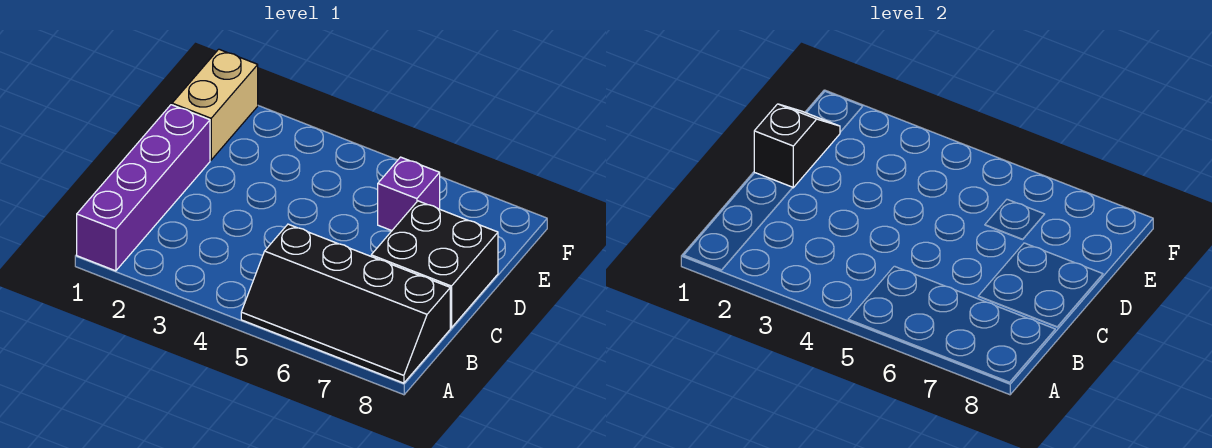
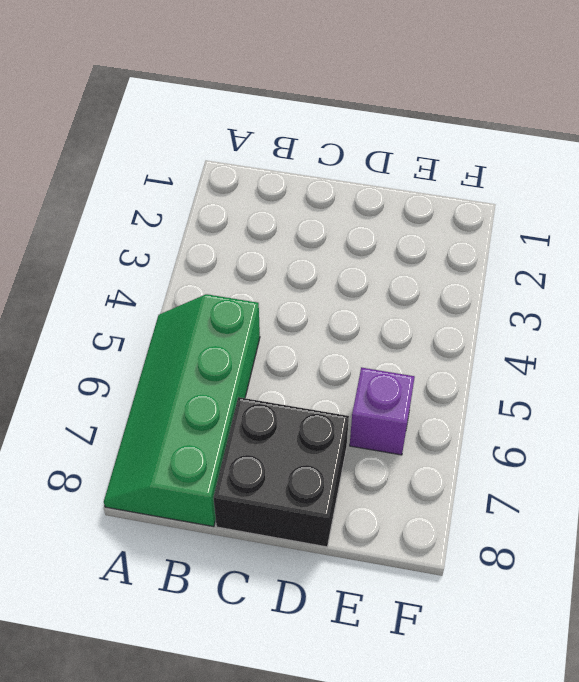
green slope A5:B8 level 1 top B -> black slope A5:B8 level 1 top B
none -> purple brick A1:D1 level 1
none -> tan brick E1:F1 level 1

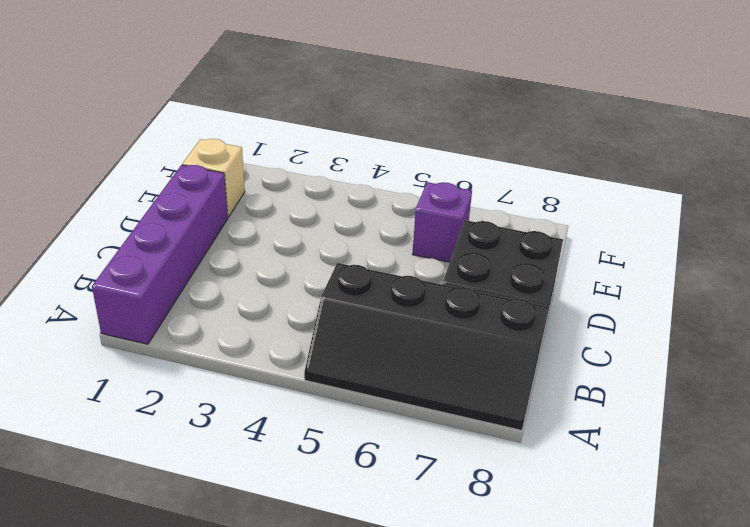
tan brick E1 level 1 -> tan brick E1:F1 level 1
none -> black slope D1:E1 level 2 top D

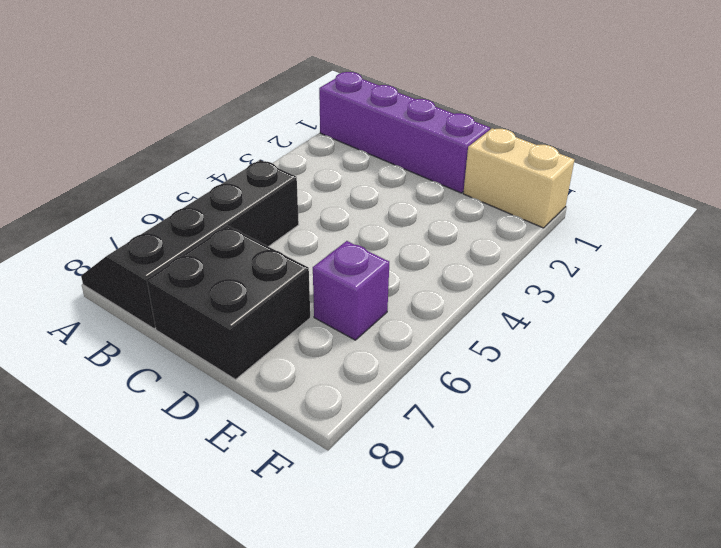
none -> black slope D1:E1 level 2 top D

